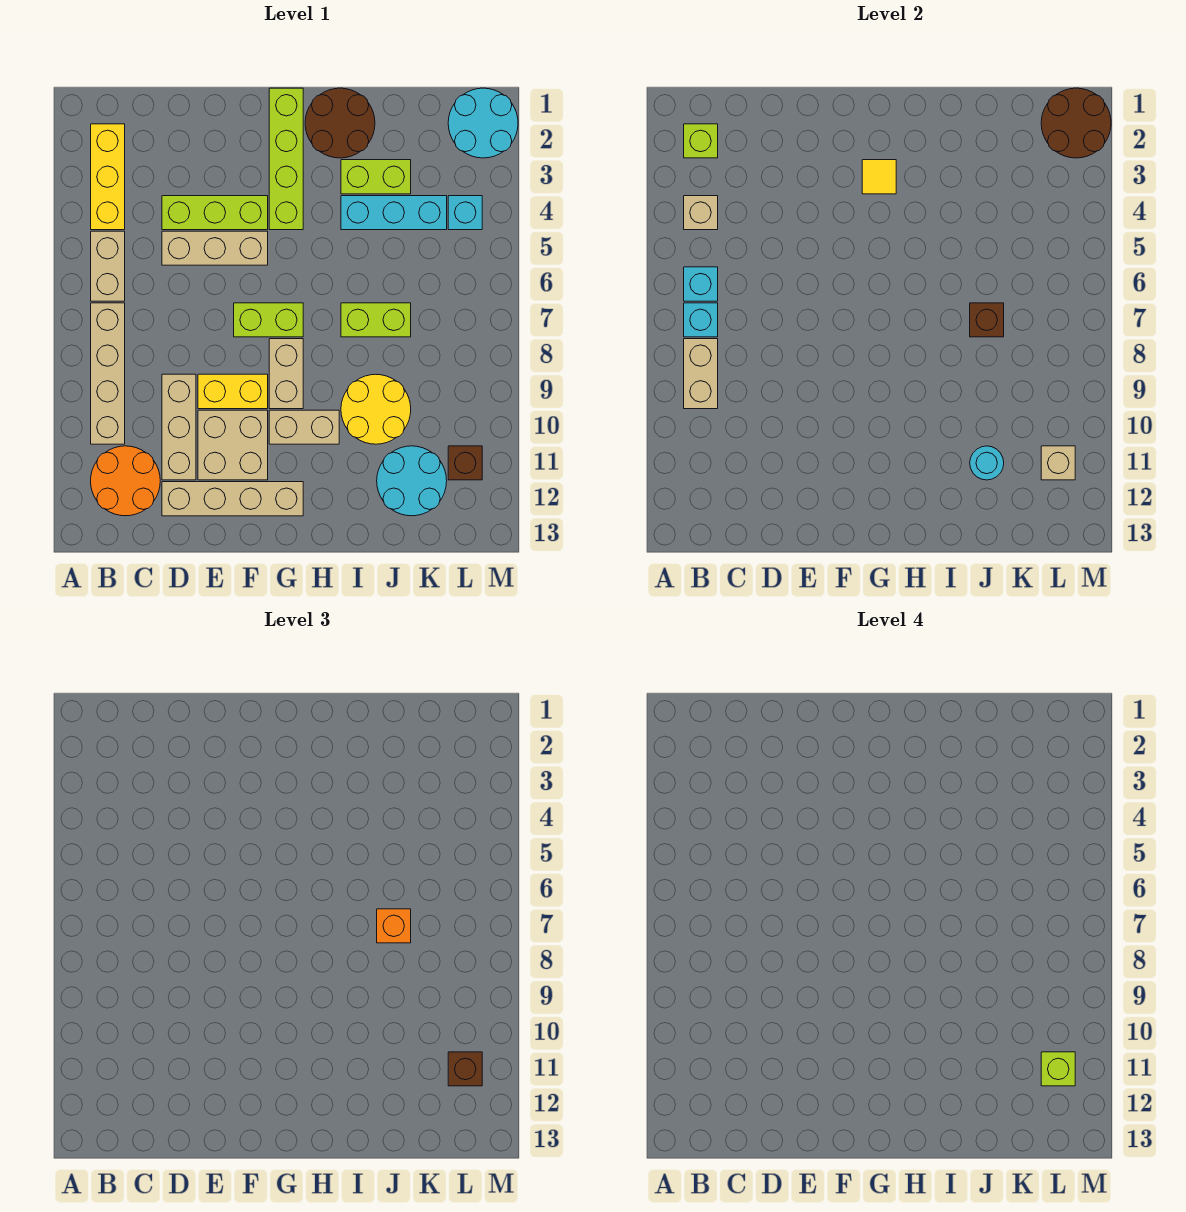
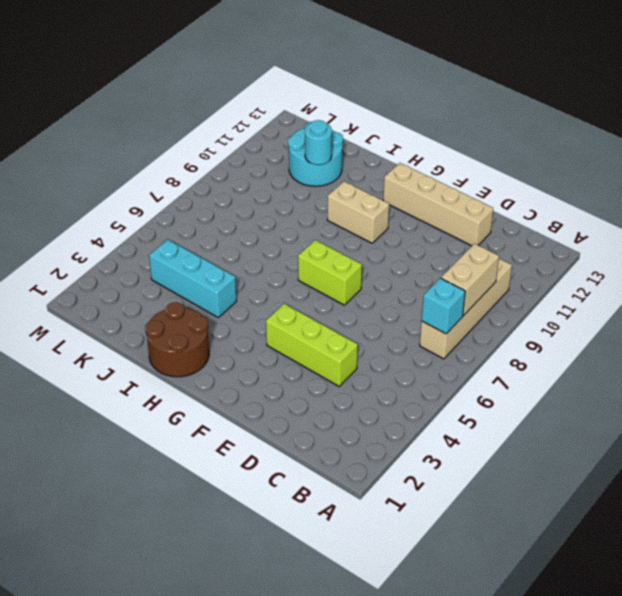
none -> yellow brick B2:B4 level 1
none -> tan brick B5:B6 level 1
none -> orange round brick B11:C12 level 1
none -> tan brick D5:F5 level 1

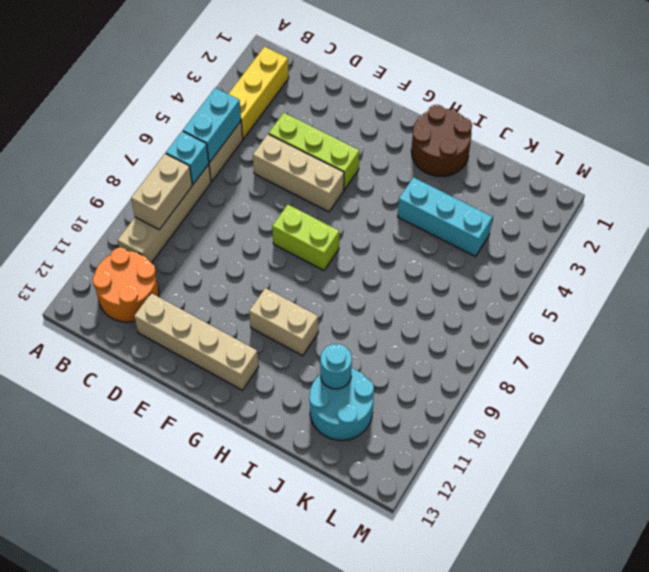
cyan brick B5:B6 level 2 -> cyan brick B6 level 2
none -> tan brick D9:D11 level 1
none -> yellow brick E9:F9 level 1
none -> tan brick E10:F11 level 1
none -> lime brick G1:G4 level 1

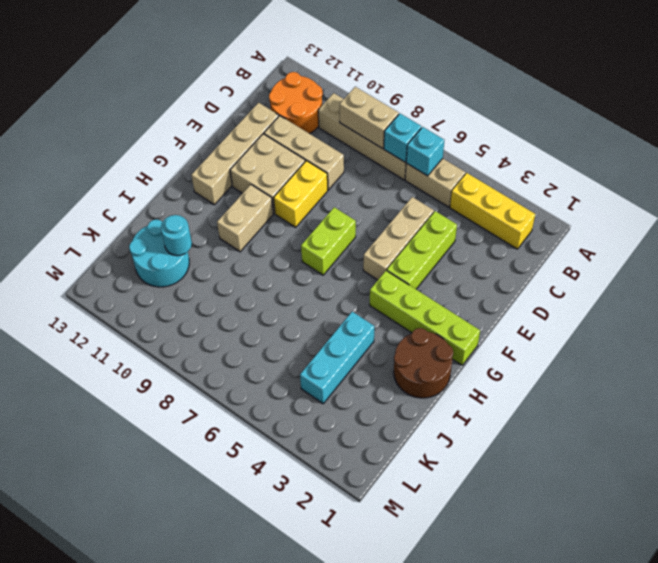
none -> tan brick G8:G9 level 1
none -> lime brick I3:J3 level 1
none -> lime brick I7:J7 level 1
none -> yellow round brick I9:J10 level 1

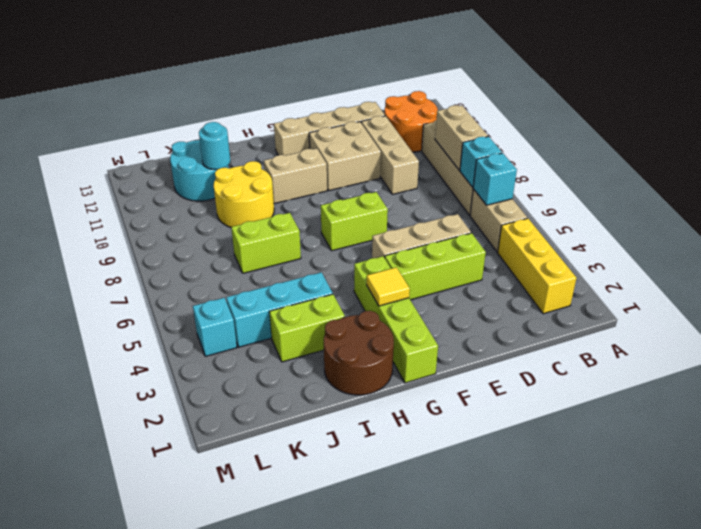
none -> yellow brick E9:F9 level 1
none -> tan brick G8:G9 level 1
none -> cyan round brick L1:M2 level 1
none -> brown brick L11 level 1

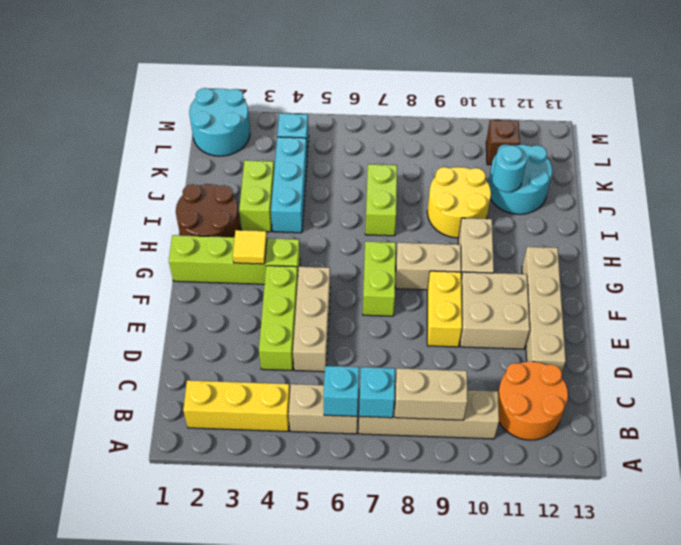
none -> tan brick D9:D11 level 1
none -> lime brick B2 level 2
none -> tan brick B4 level 2
none -> brown brick J7 level 2

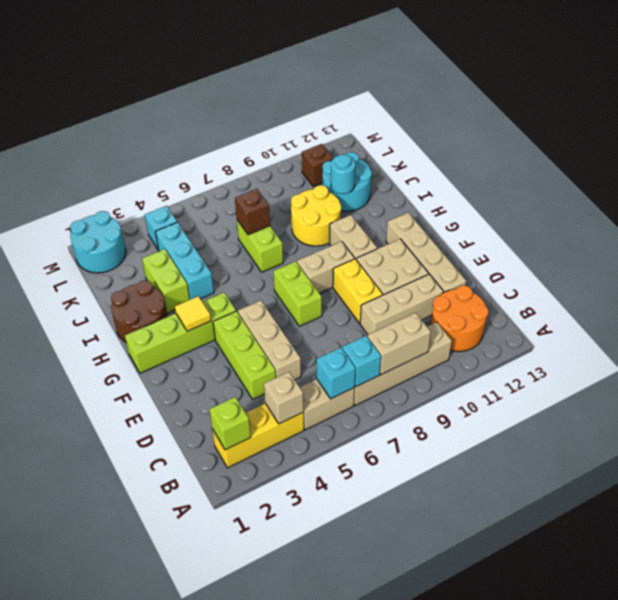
none -> brown round brick L1:M2 level 2
none -> tan brick L11 level 2
none -> orange brick J7 level 3
none -> brown brick L11 level 3

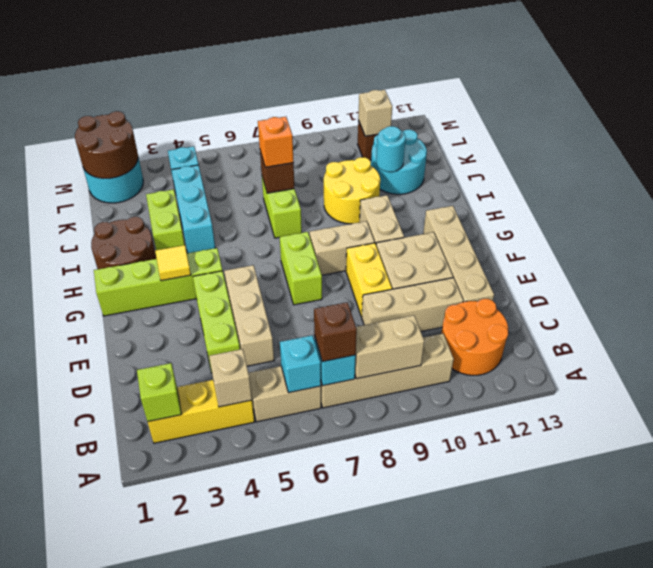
brown brick B7 level 3 -> brown brick L11 level 3
none -> lime brick L11 level 4

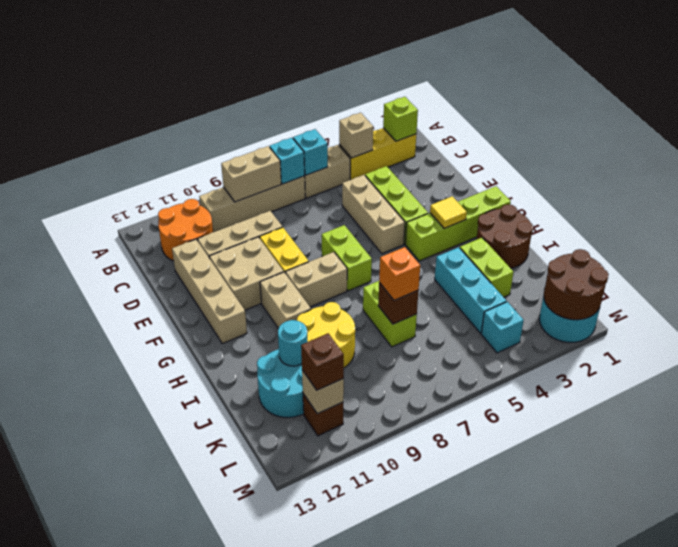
none -> lime brick L11 level 4

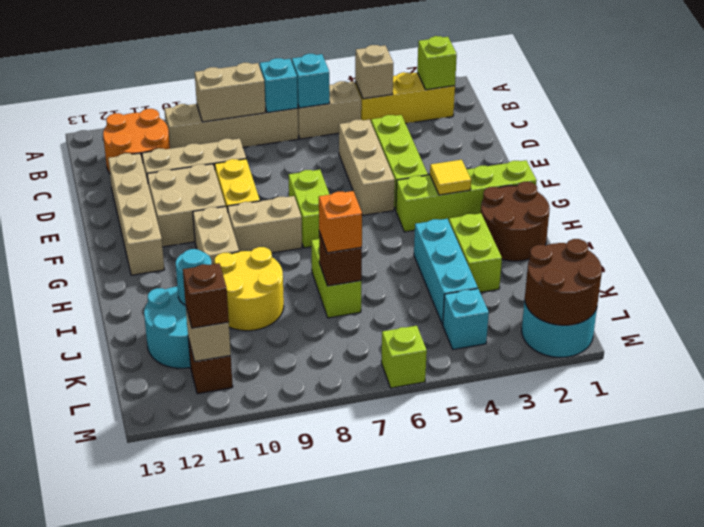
lime brick M6 level 1 -> lime brick L11 level 4

